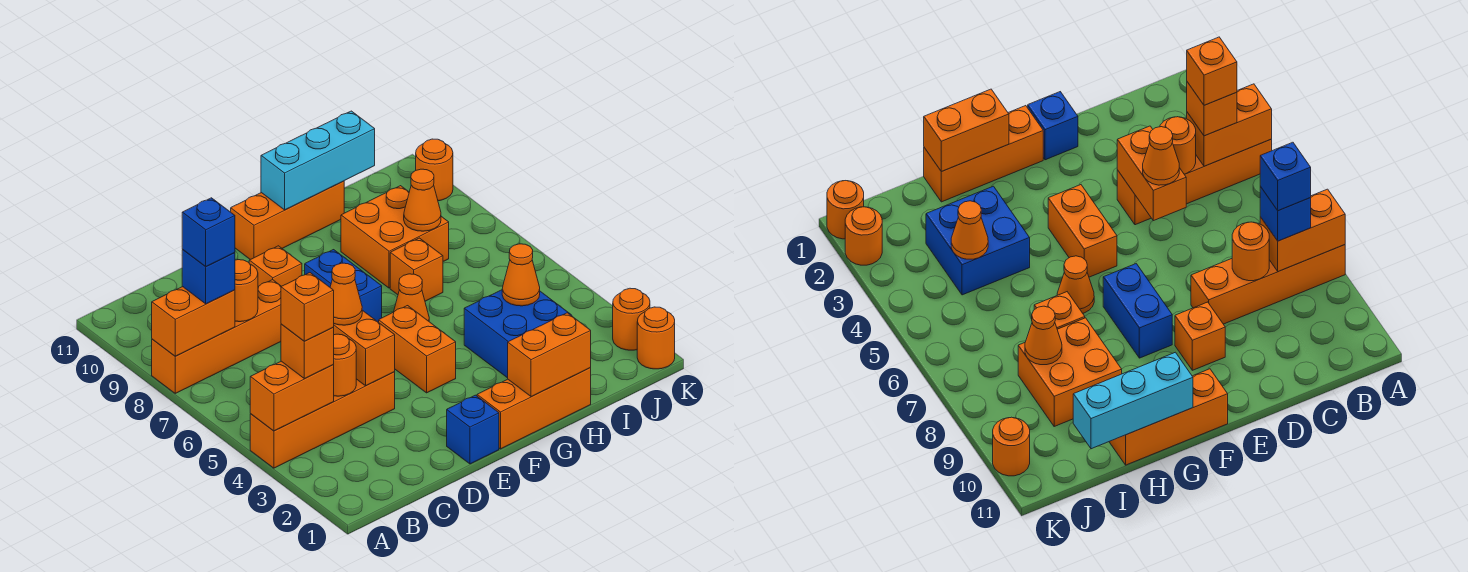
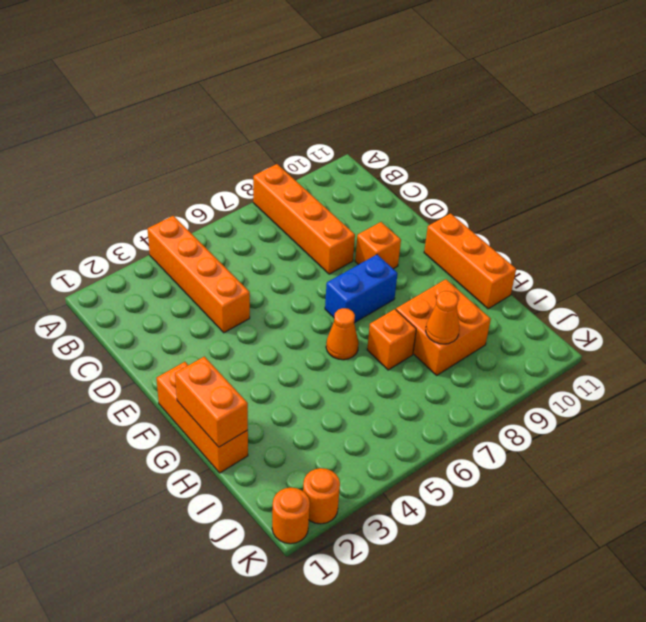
none -> blue brick E1 level 1
none -> orange brick F4:F5 level 1
none -> blue brick H3:I4 level 1

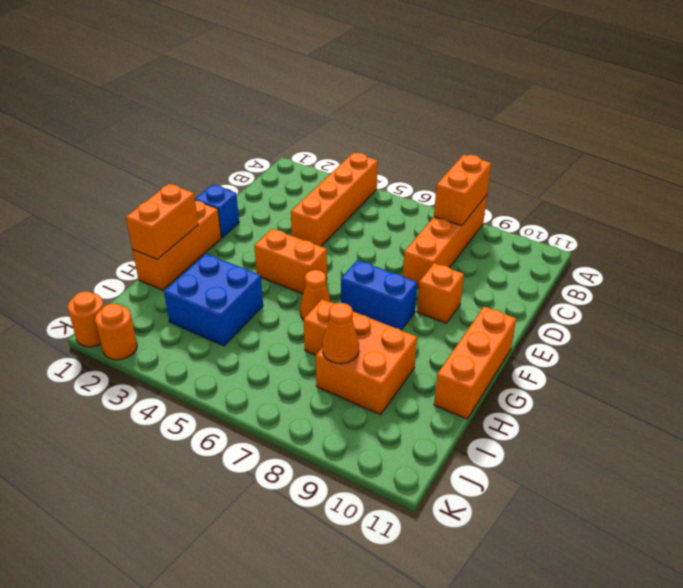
none -> orange round brick K10 level 1
none -> orange brick A4:B4 level 2
none -> orange round brick C4 level 2

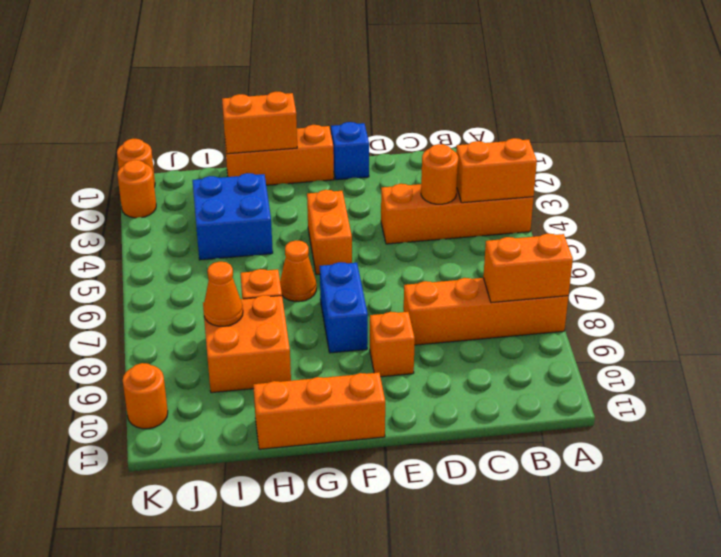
none -> orange round brick C8 level 2
none -> orange brick D4:D5 level 2
none -> cyan brick G11:I11 level 2

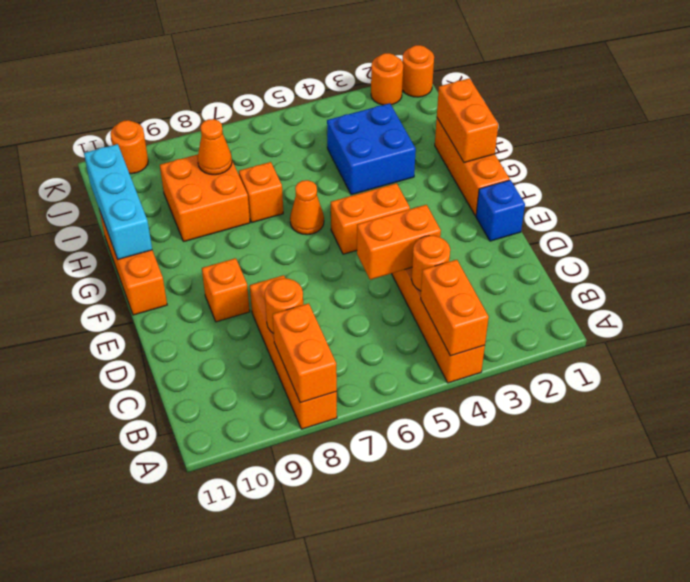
none -> blue brick F7:F8 level 1
none -> orange cone I4 level 2
none -> orange brick B4 level 3

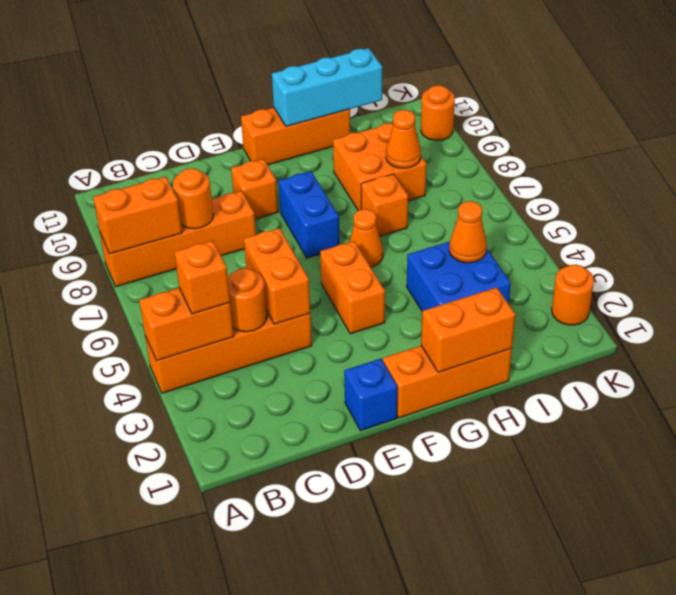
none -> orange round brick K1 level 1
none -> blue brick B8 level 3
none -> orange cone D5 level 3

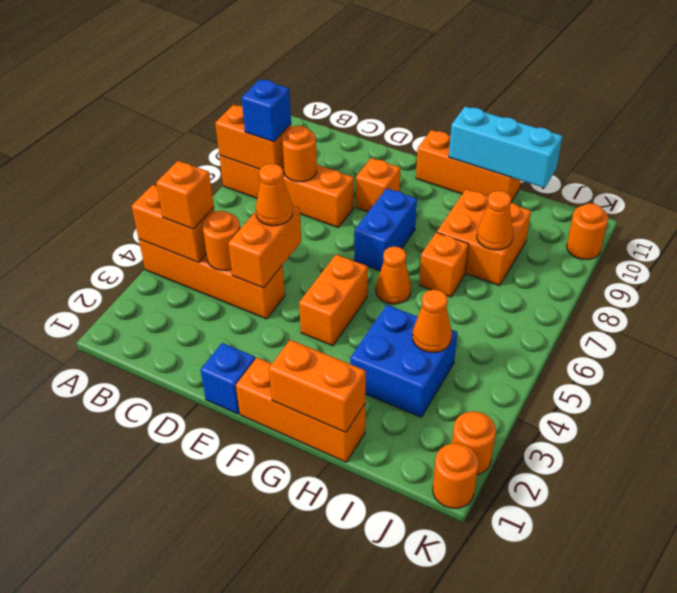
none -> orange brick B4 level 4
none -> blue brick B8 level 4

